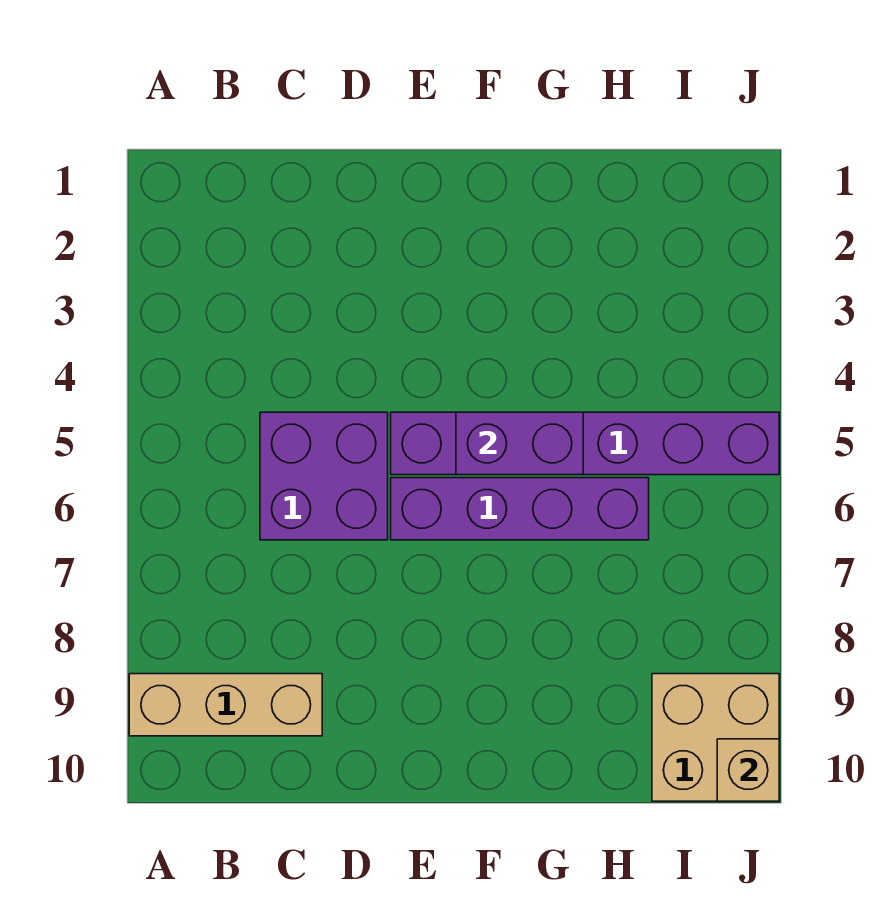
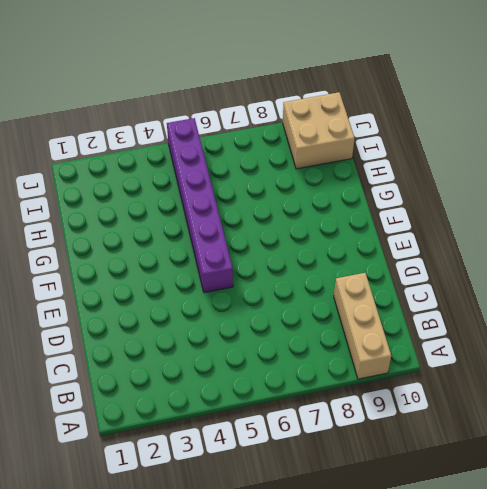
none -> purple brick C5:D6 level 1
none -> purple brick E6:H6 level 1

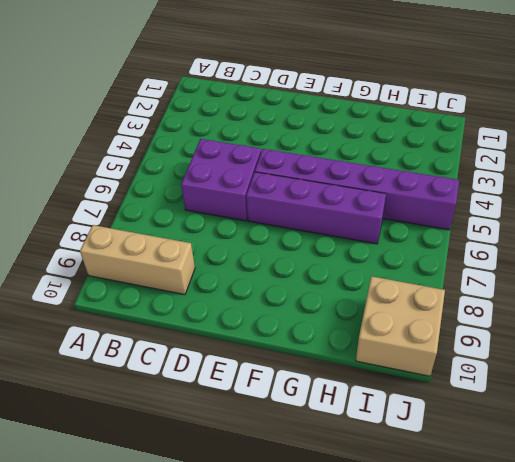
none -> purple brick F5:G5 level 2
none -> tan brick J10 level 2

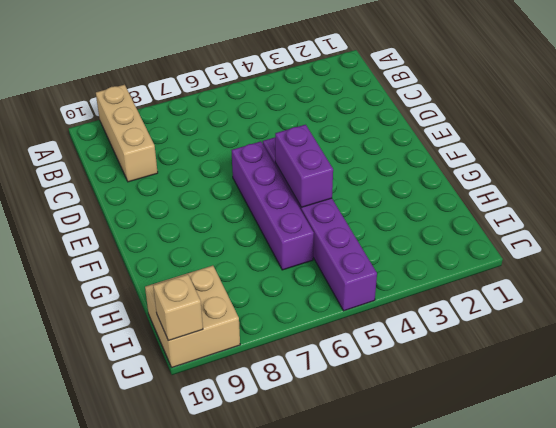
none -> purple brick C5:D6 level 1

